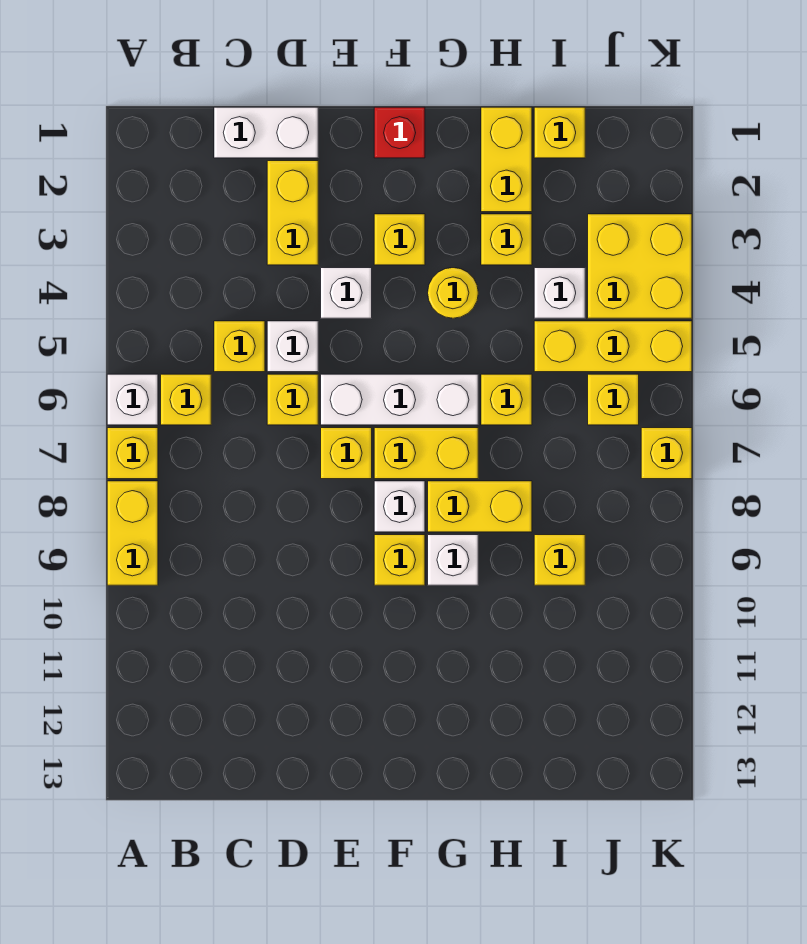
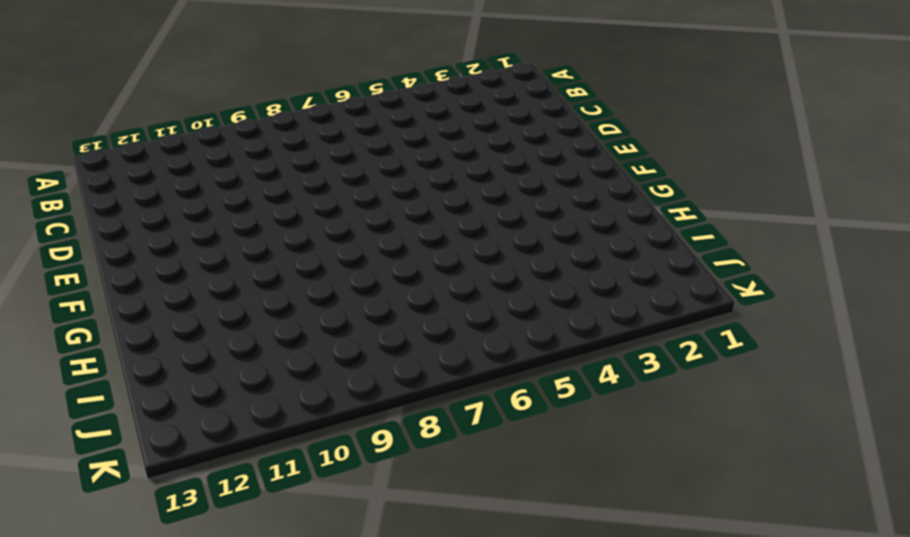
none -> white brick A6 level 1
none -> yellow brick A7 level 1
none -> yellow brick A8:A9 level 1
none -> yellow brick B6 level 1

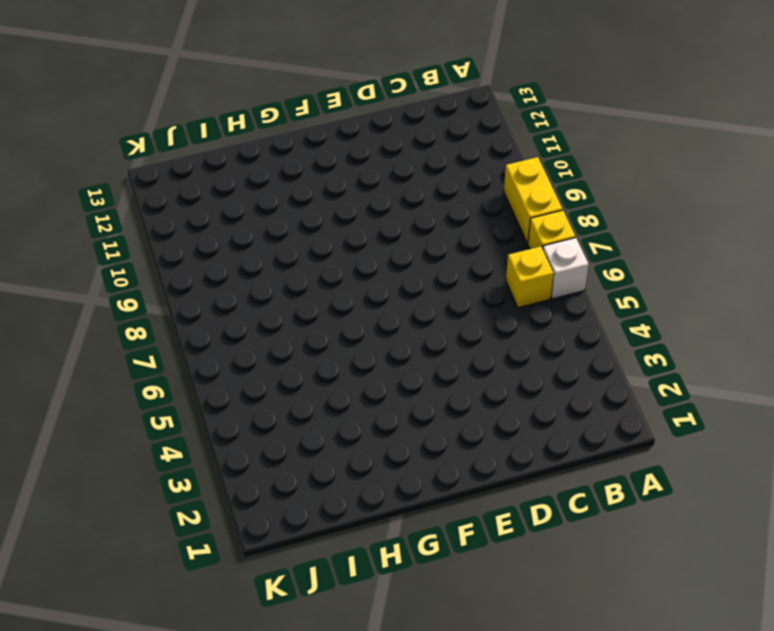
none -> white brick C1:D1 level 1
none -> yellow brick C5 level 1
none -> yellow brick D2:D3 level 1
none -> white brick D5 level 1

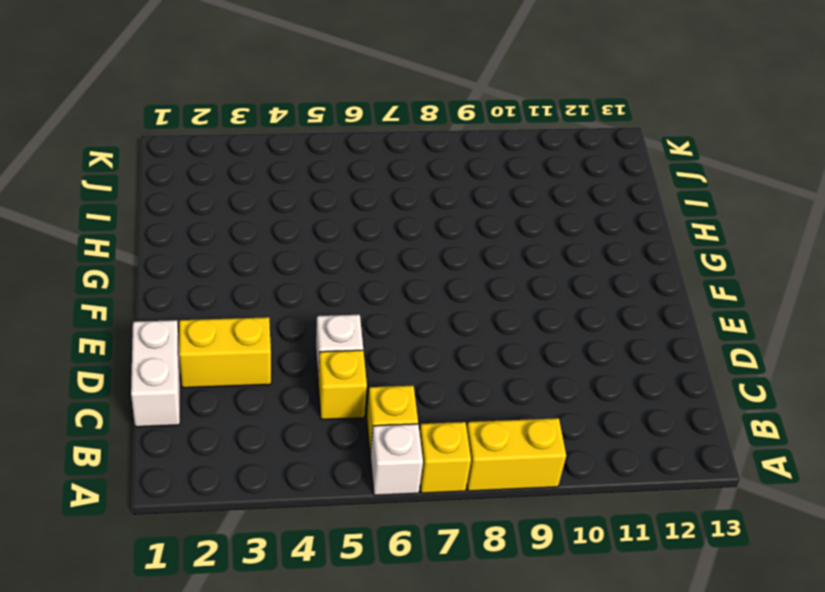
none -> yellow brick D6 level 1
none -> white brick E4 level 1
none -> white brick E6:G6 level 1
none -> yellow brick E7 level 1

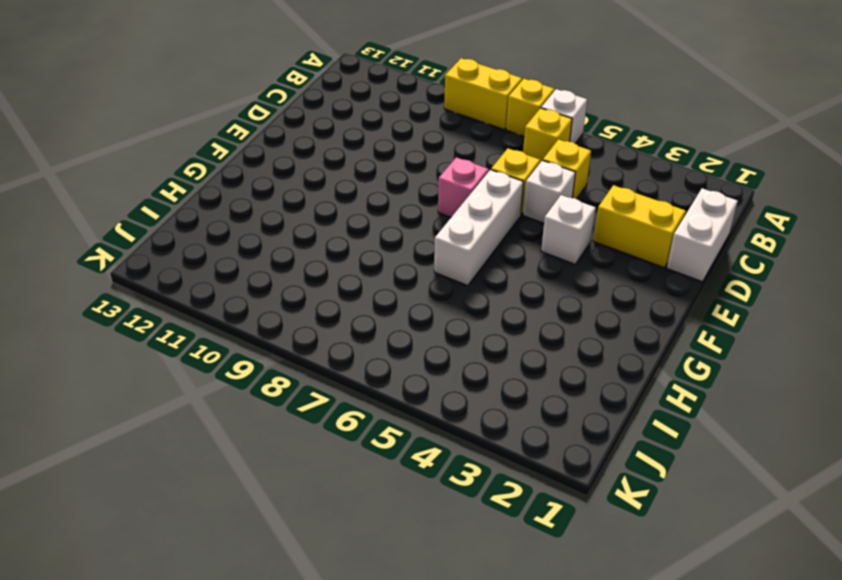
pink brick E7 level 1 -> yellow brick E7 level 1
none -> red brick F1 level 1
none -> yellow brick F3 level 1
none -> yellow brick F7:G7 level 1
none -> white brick F8 level 1

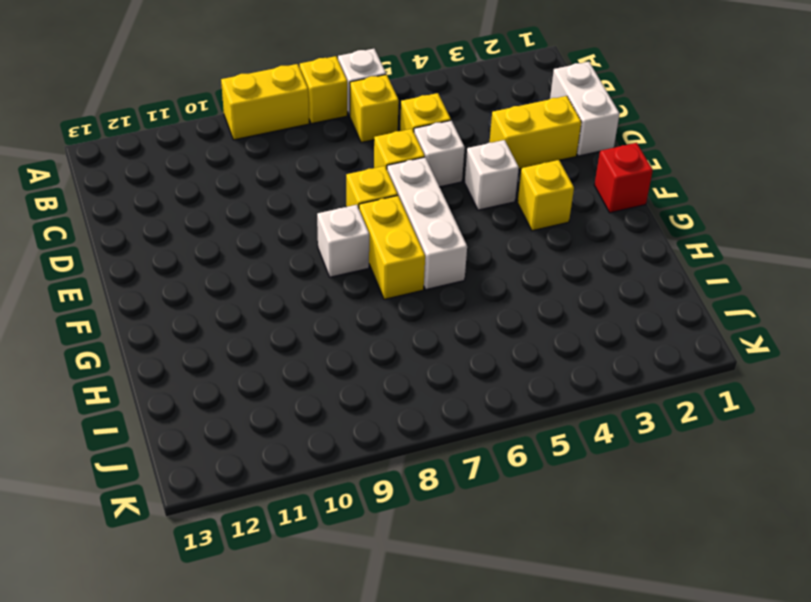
none -> yellow brick F9 level 1
none -> yellow round brick G4 level 1
none -> yellow brick G8:H8 level 1
none -> white brick G9 level 1

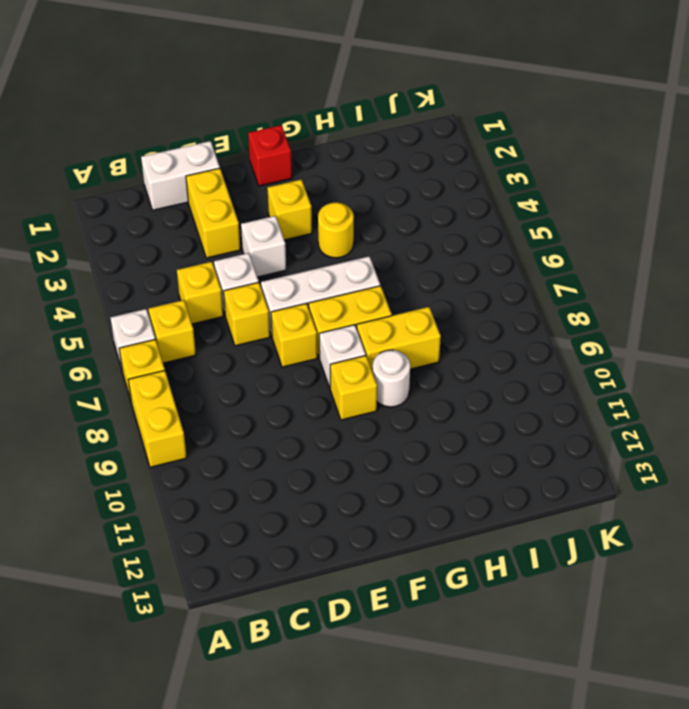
white round brick G9 level 1 -> white brick G9 level 1
none -> yellow brick H1:H2 level 1
none -> yellow brick H3 level 1
none -> yellow brick H6 level 1
none -> yellow brick I1 level 1

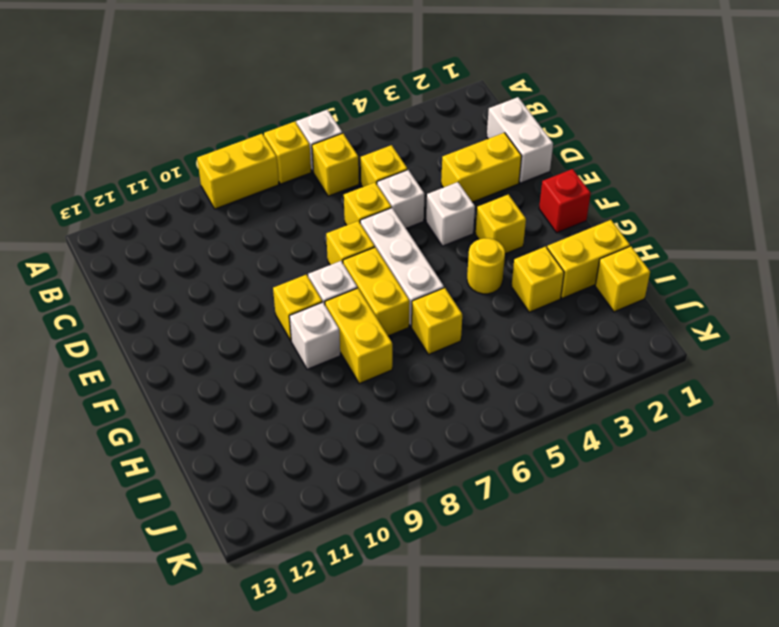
none -> white brick I4 level 1
none -> yellow brick I5:K5 level 1
none -> yellow brick I9 level 1
none -> yellow brick J3:K4 level 1

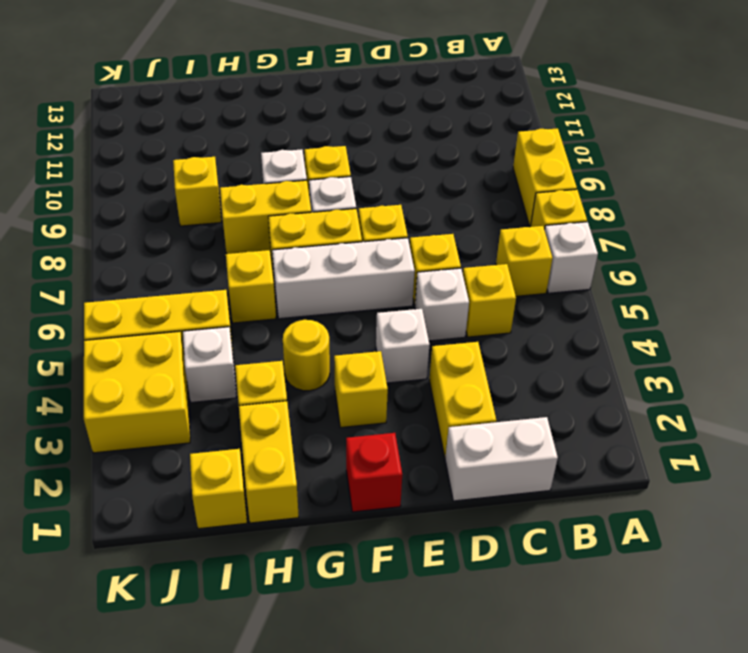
none -> yellow brick J6 level 1
none -> yellow brick K7 level 1

